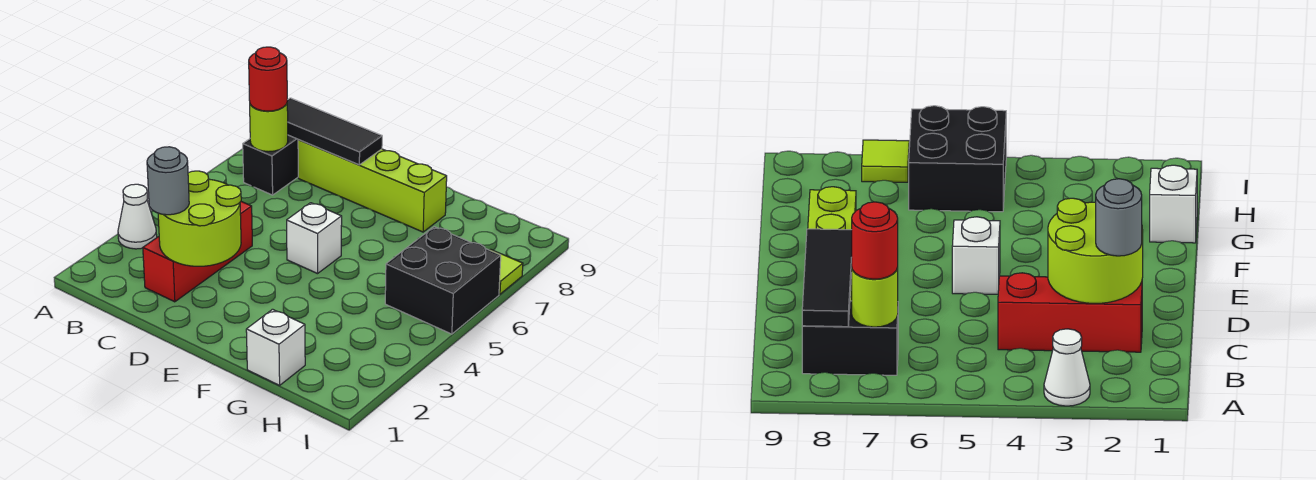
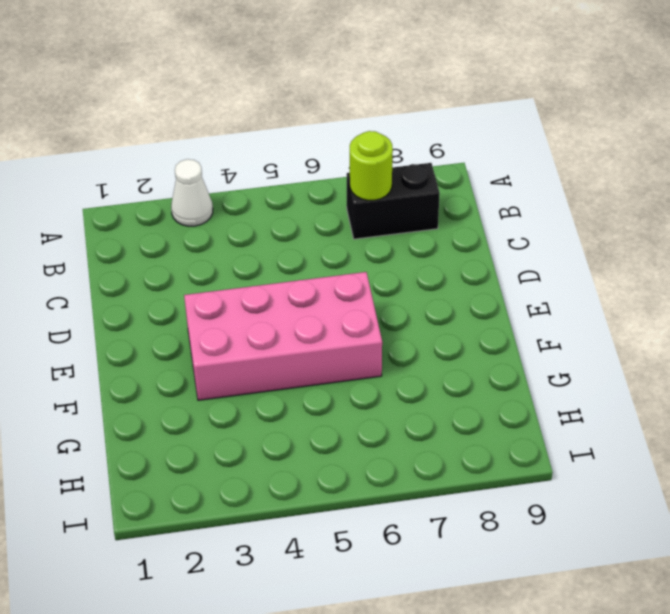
pink brick E3:F6 level 1 -> white brick E5 level 1
none -> red brick C2:C4 level 1
none -> lime brick C8:F8 level 1
none -> white brick G1 level 1

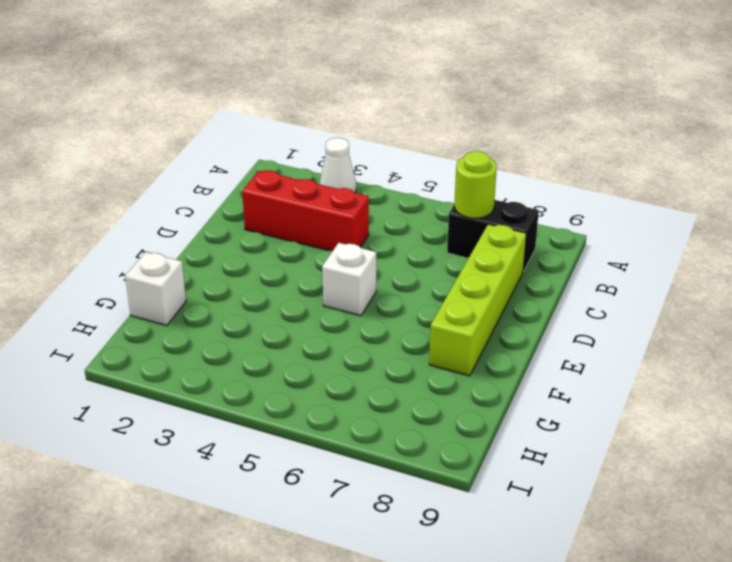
none -> black brick H5:I6 level 1
none -> lime tile I7 level 1
none -> black tile B8:D8 level 2

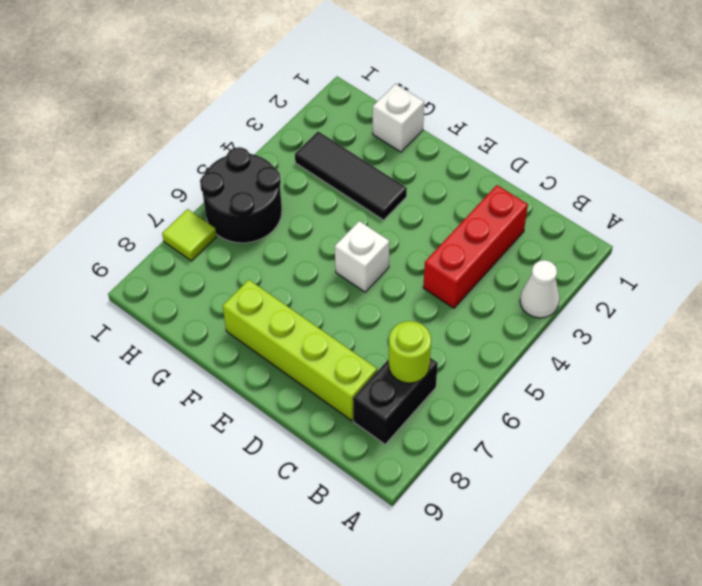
black tile F3:H3 level 1 -> black tile B8:D8 level 2
black round brick H5:I6 level 1 -> black brick H5:I6 level 1
none -> lime round brick C2:D3 level 2
none -> red round brick B7 level 3
none -> grey round brick C2 level 3

